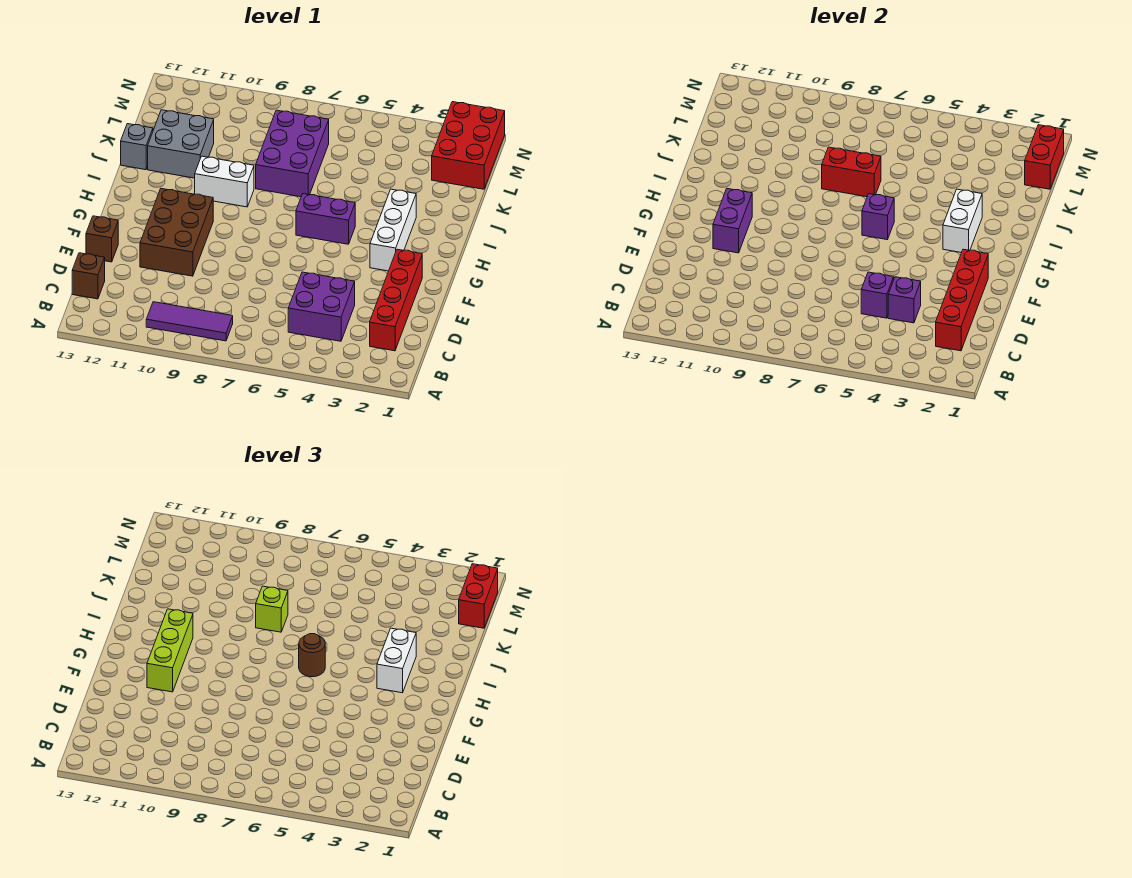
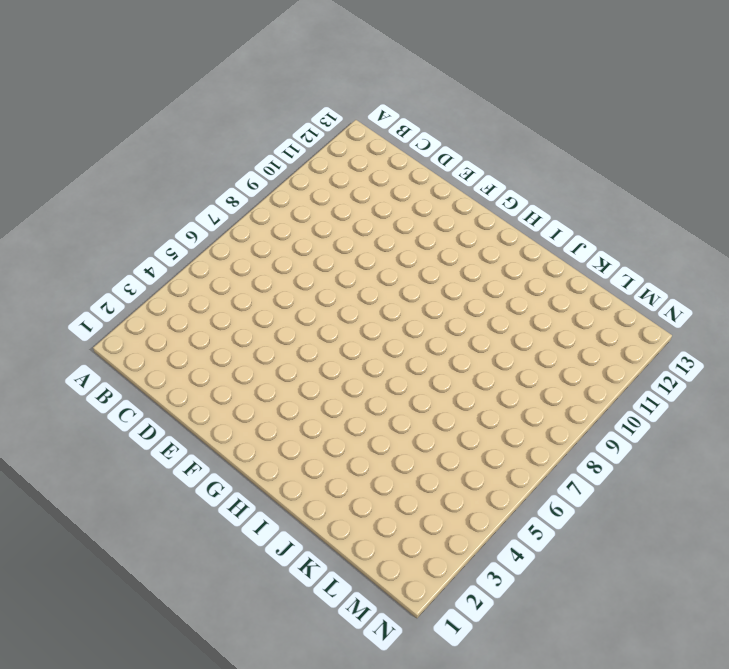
none -> purple tile B8:B10 level 1
none -> red brick C2:F2 level 1
none -> purple brick C4:D5 level 1

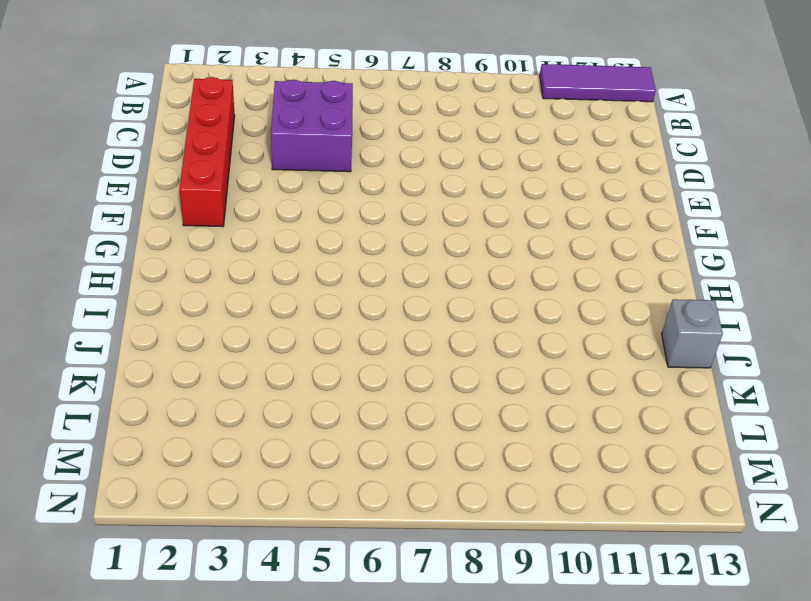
purple tile A11:A13 level 1 -> purple tile B8:B10 level 1
none -> brown brick C13 level 1
none -> brown brick E10:G11 level 1
none -> brown brick E13 level 1

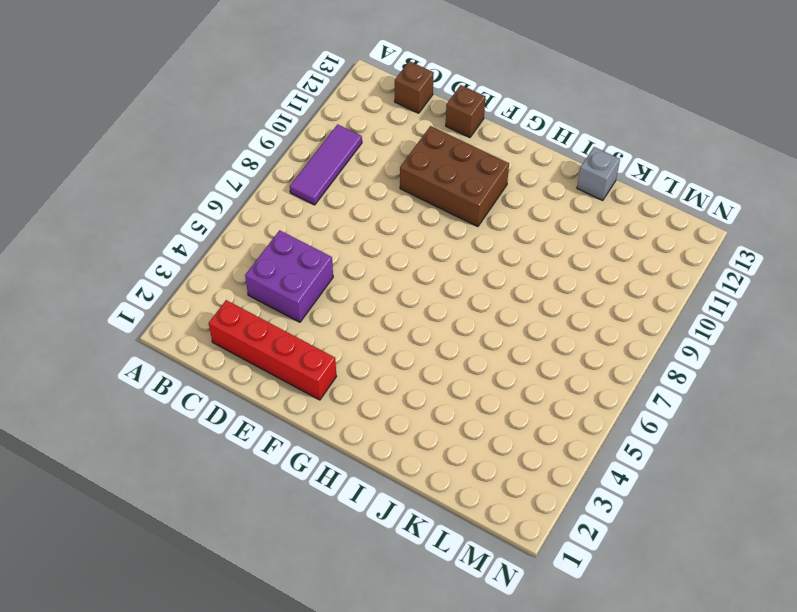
none -> white brick G3:I3 level 1
none -> purple brick H5:H6 level 1
none -> white brick I9:I10 level 1

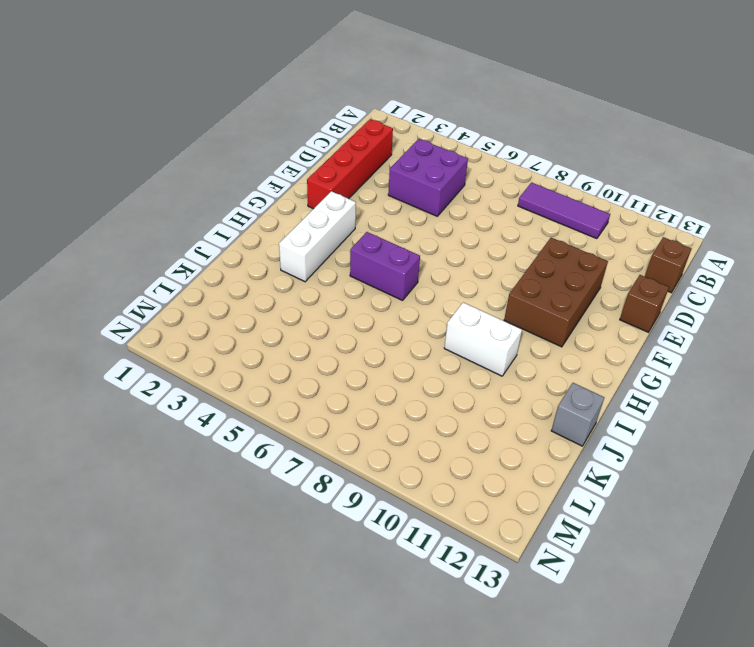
none -> purple brick J7:L8 level 1
none -> grey brick J11:K12 level 1
none -> red brick L1:N2 level 1

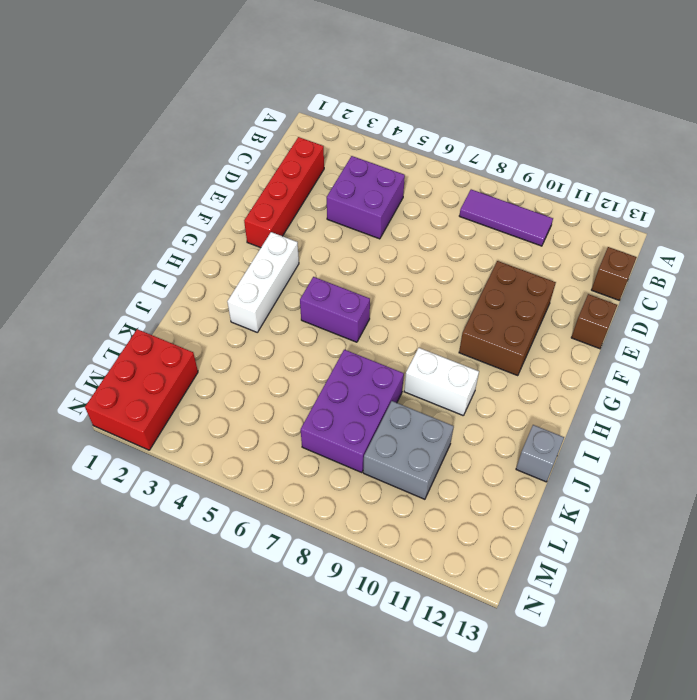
grey brick K9:L10 level 1 -> grey brick J11:K12 level 1
none -> red brick C2:F2 level 2
none -> purple brick D4 level 2
none -> purple brick D5 level 2

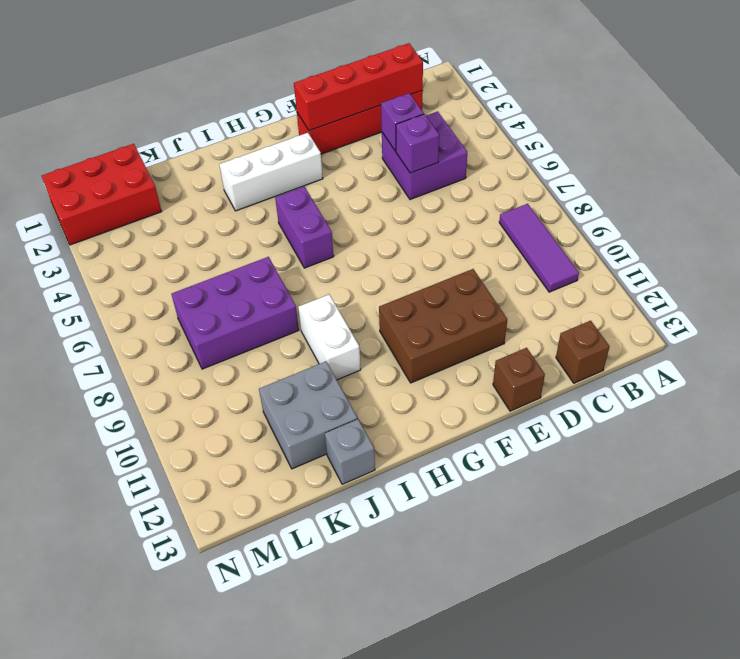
none -> purple brick F11:G11 level 2
none -> white brick H3:I3 level 2
none -> purple brick H6 level 2

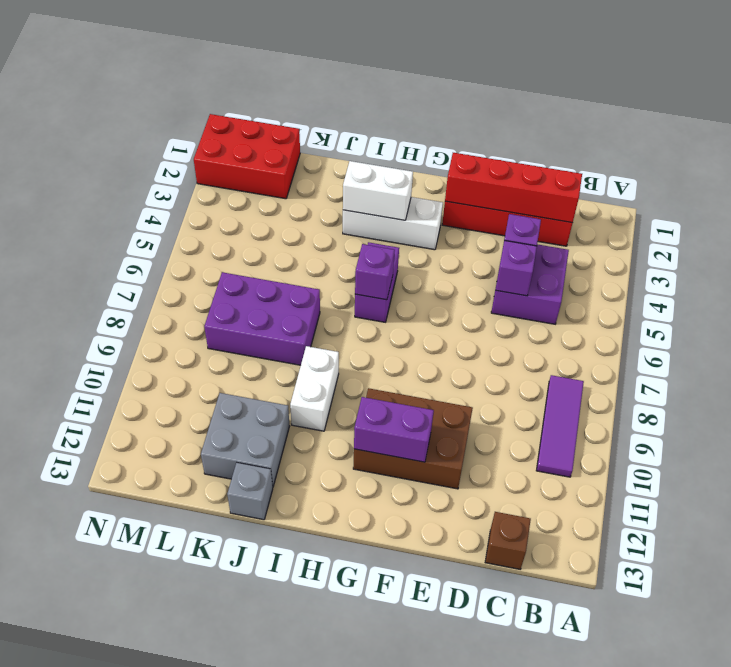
none -> brown brick E13 level 1
none -> red brick J7:J8 level 2
none -> red brick L1:M1 level 2

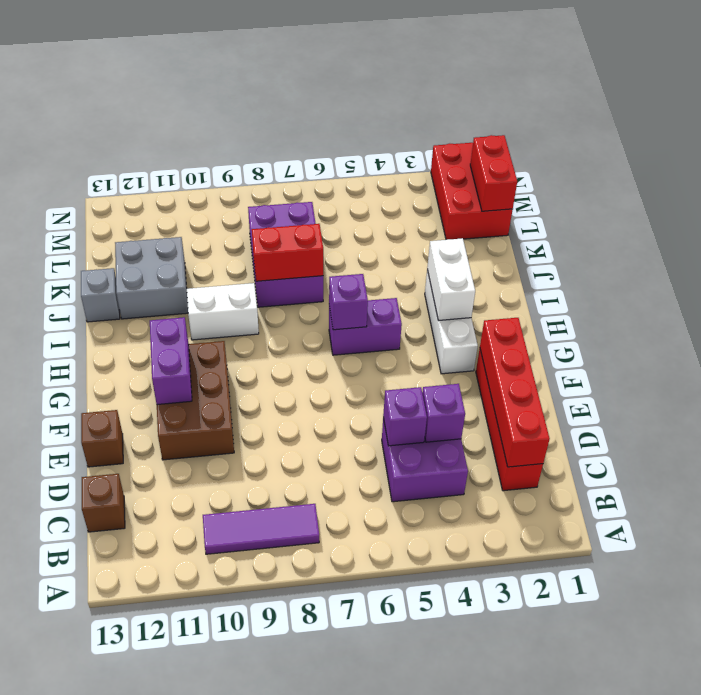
none -> lime brick F11:H11 level 3
none -> white brick H3:I3 level 3
none -> brown round brick H6 level 3

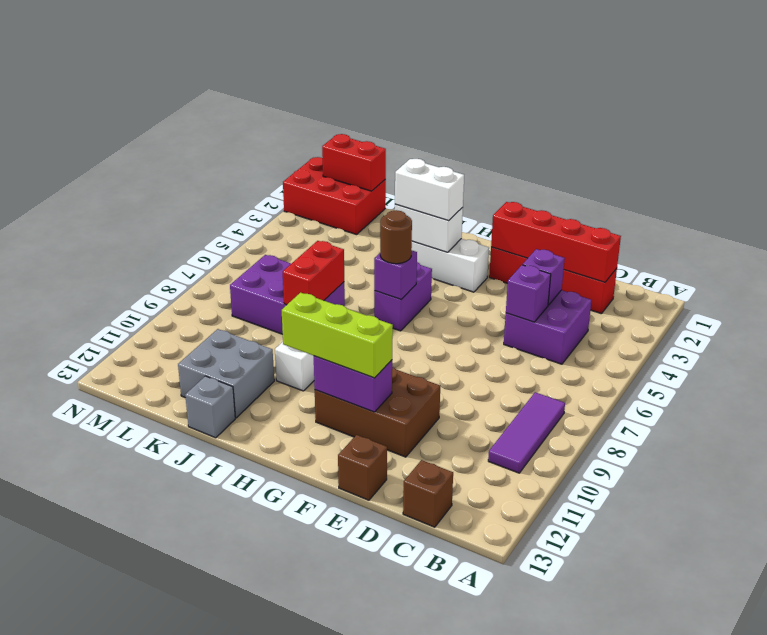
none -> lime brick J8 level 3
none -> red brick L1:M1 level 3

